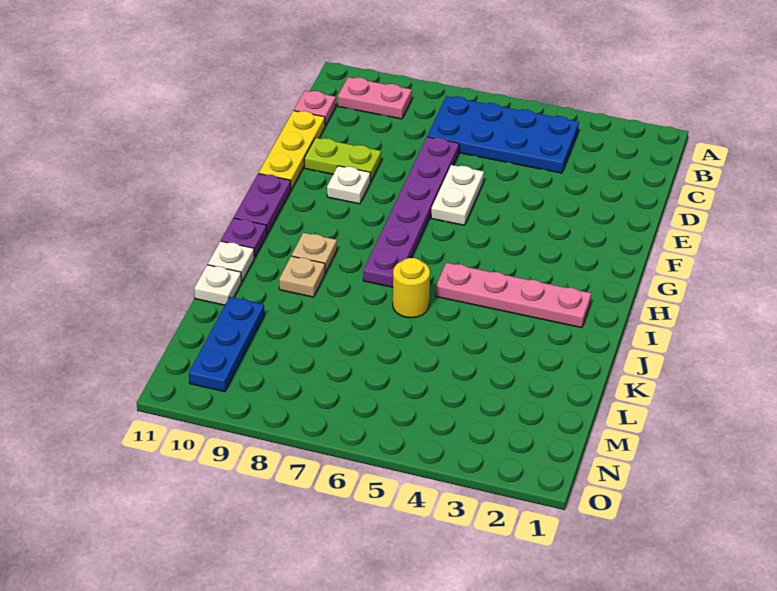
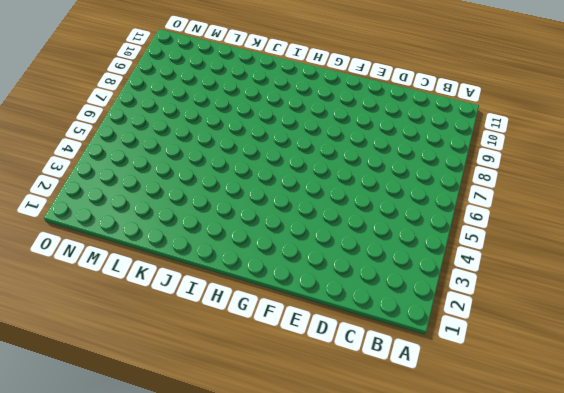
none -> blue plate B4:C7 level 1
none -> pink plate B9:B10 level 1
none -> pink plate C11 level 1

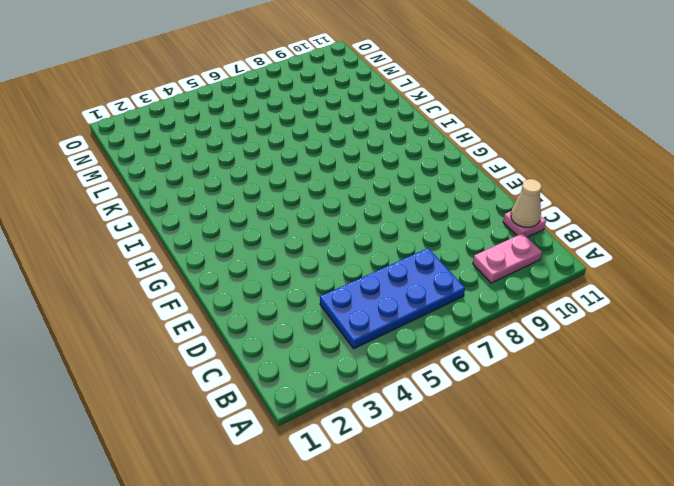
tan cone C11 level 2 -> none
none -> purple plate D7:I7 level 1
none -> yellow plate D11:F11 level 1
none -> white plate E6:F6 level 1

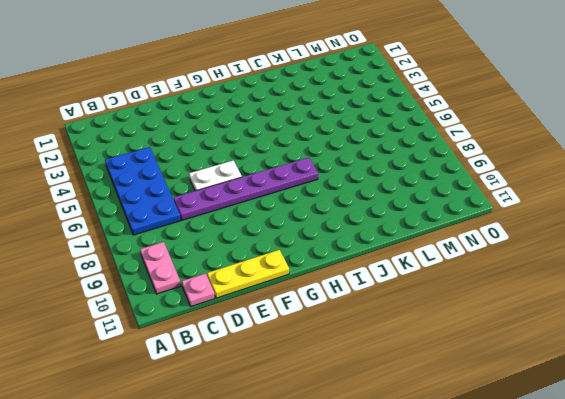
none -> lime plate E9:E10 level 1
none -> white plate F9 level 1
none -> purple plate G11:H11 level 1

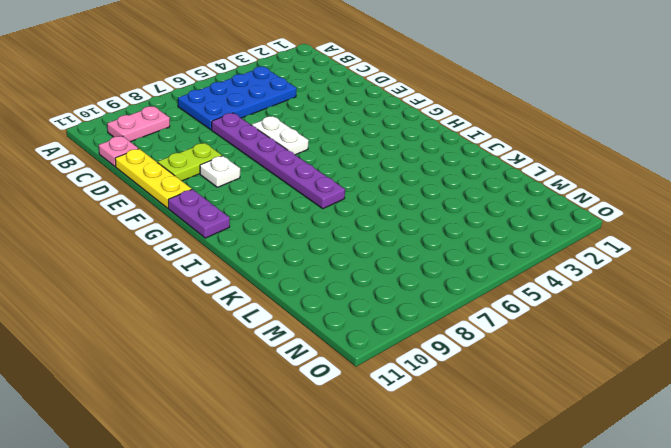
none -> pink plate I2:I5 level 1
none -> tan plate I9 level 1
none -> purple plate I11 level 1

